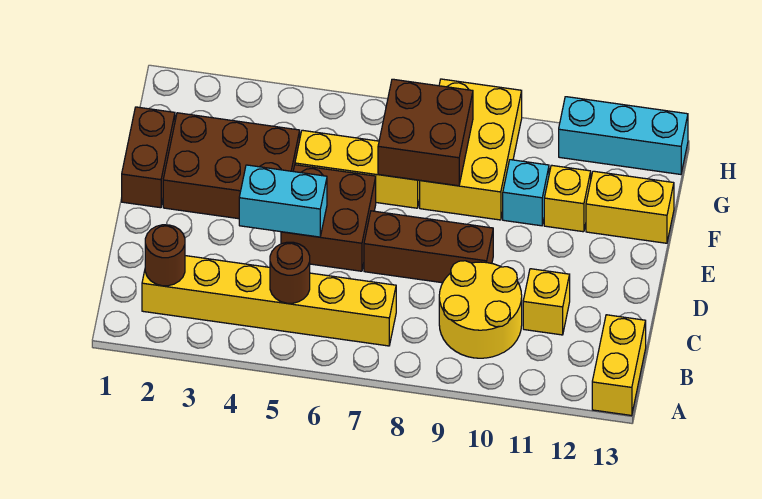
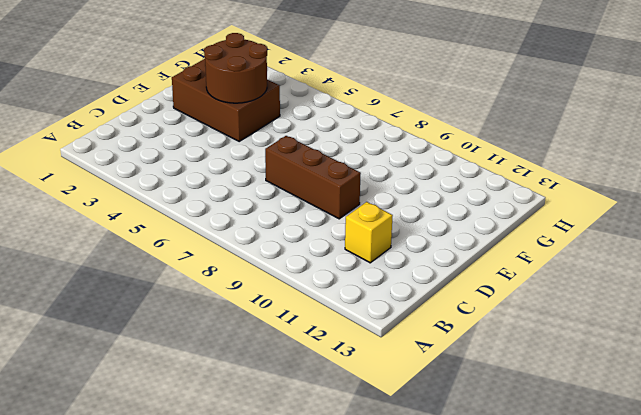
brown round brick E3:F4 level 2 -> none
none -> yellow brick A13:B13 level 1
none -> yellow brick B2:B7 level 1
none -> yellow round brick B9:C10 level 1

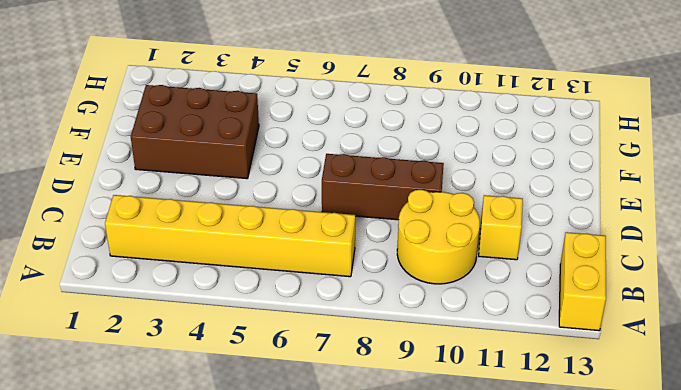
none -> brown brick D5:E6 level 1
none -> brown brick E1:F1 level 1
none -> yellow brick F5:F7 level 1

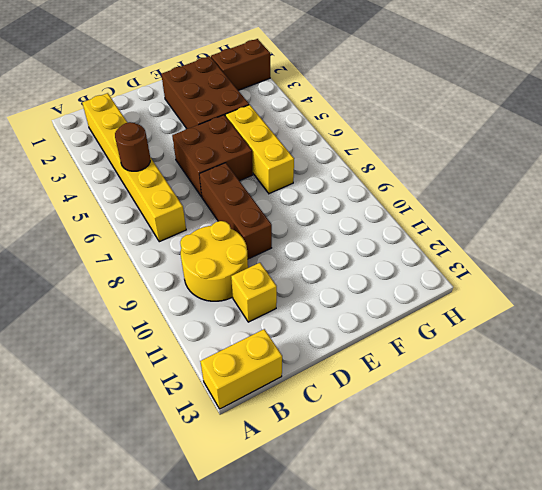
brown brick G2:H2 level 1 -> brown brick E1:F1 level 1
none -> yellow brick F8:H9 level 1
none -> cyan brick F10 level 1
none -> yellow brick F11 level 1

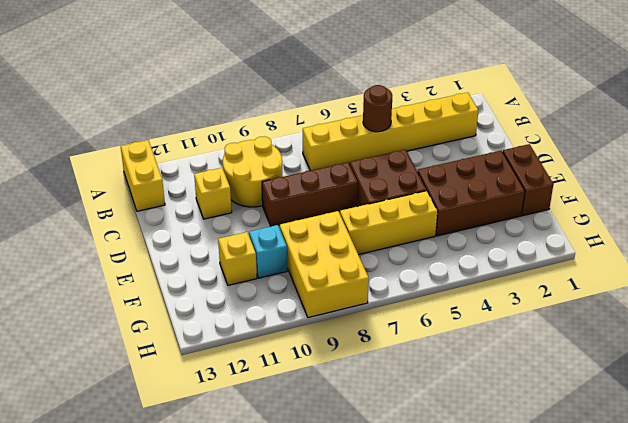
none -> yellow brick F12:F13 level 1
none -> cyan brick H11:H13 level 1
none -> brown round brick B2 level 2

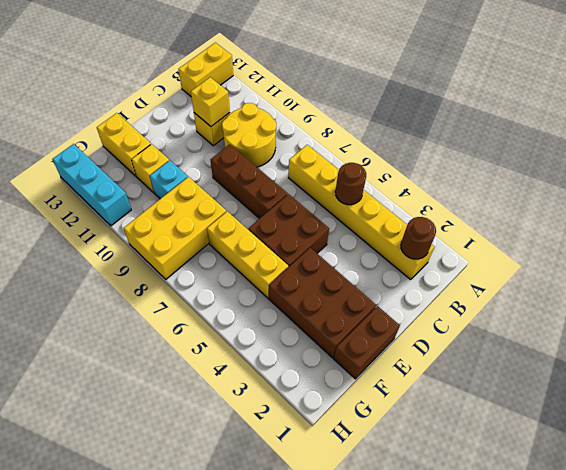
yellow brick C11 level 2 -> none
none -> cyan brick D4:D5 level 2
none -> brown brick F7:G8 level 2

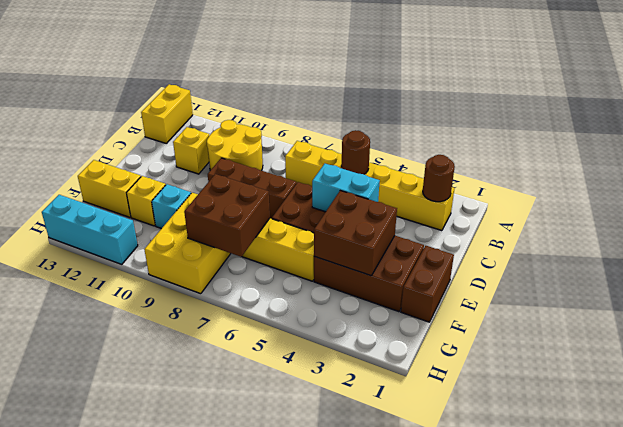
brown brick E3:F4 level 2 -> none

